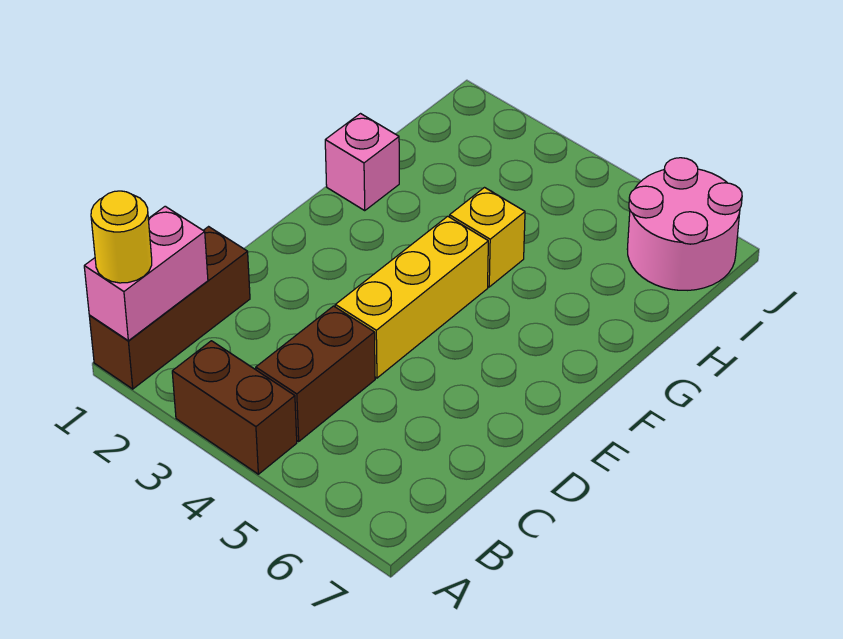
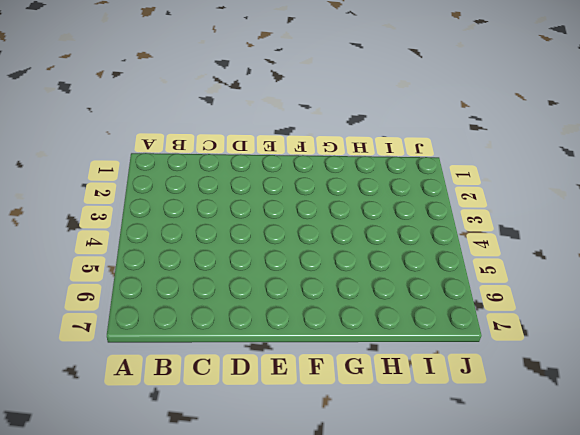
none -> brown brick A1:C1 level 1
none -> brown brick A3:A4 level 1

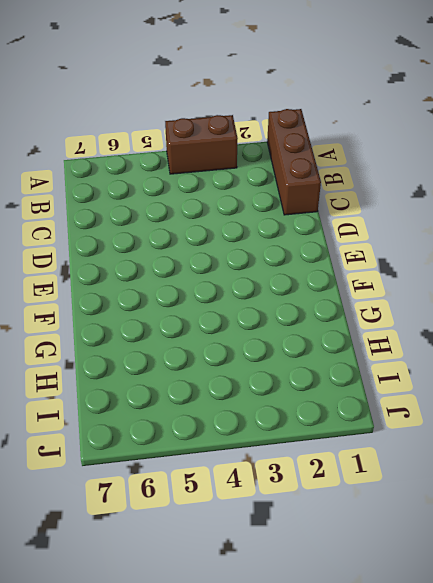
none -> brown brick B4:C4 level 1
none -> yellow brick D4:F4 level 1

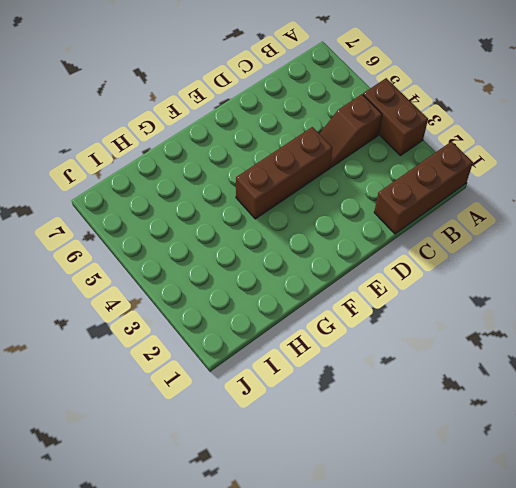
brown slope B4:C4 level 1 top B -> brown brick B4:C4 level 1
brown brick D4:F4 level 1 -> yellow brick D4:F4 level 1
none -> pink brick G1 level 1
none -> yellow brick G4 level 1

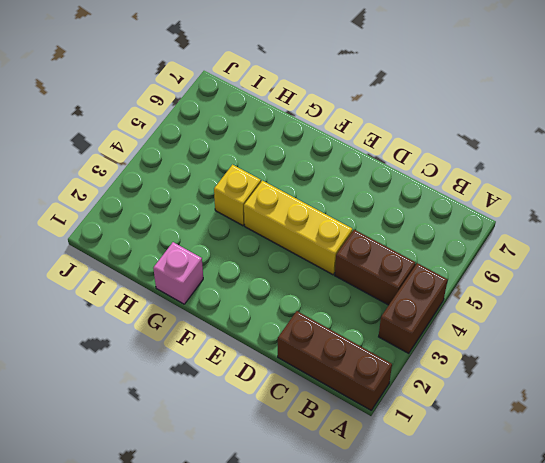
none -> pink round brick I6:J7 level 1
none -> pink brick A1:B1 level 2

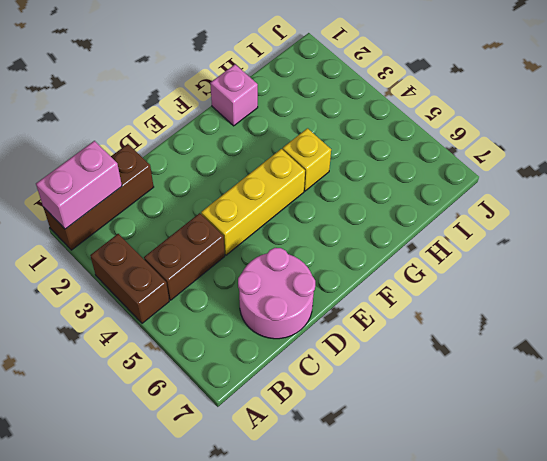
pink round brick C6:D7 level 1 -> pink round brick I6:J7 level 1
none -> yellow round brick A1 level 3

